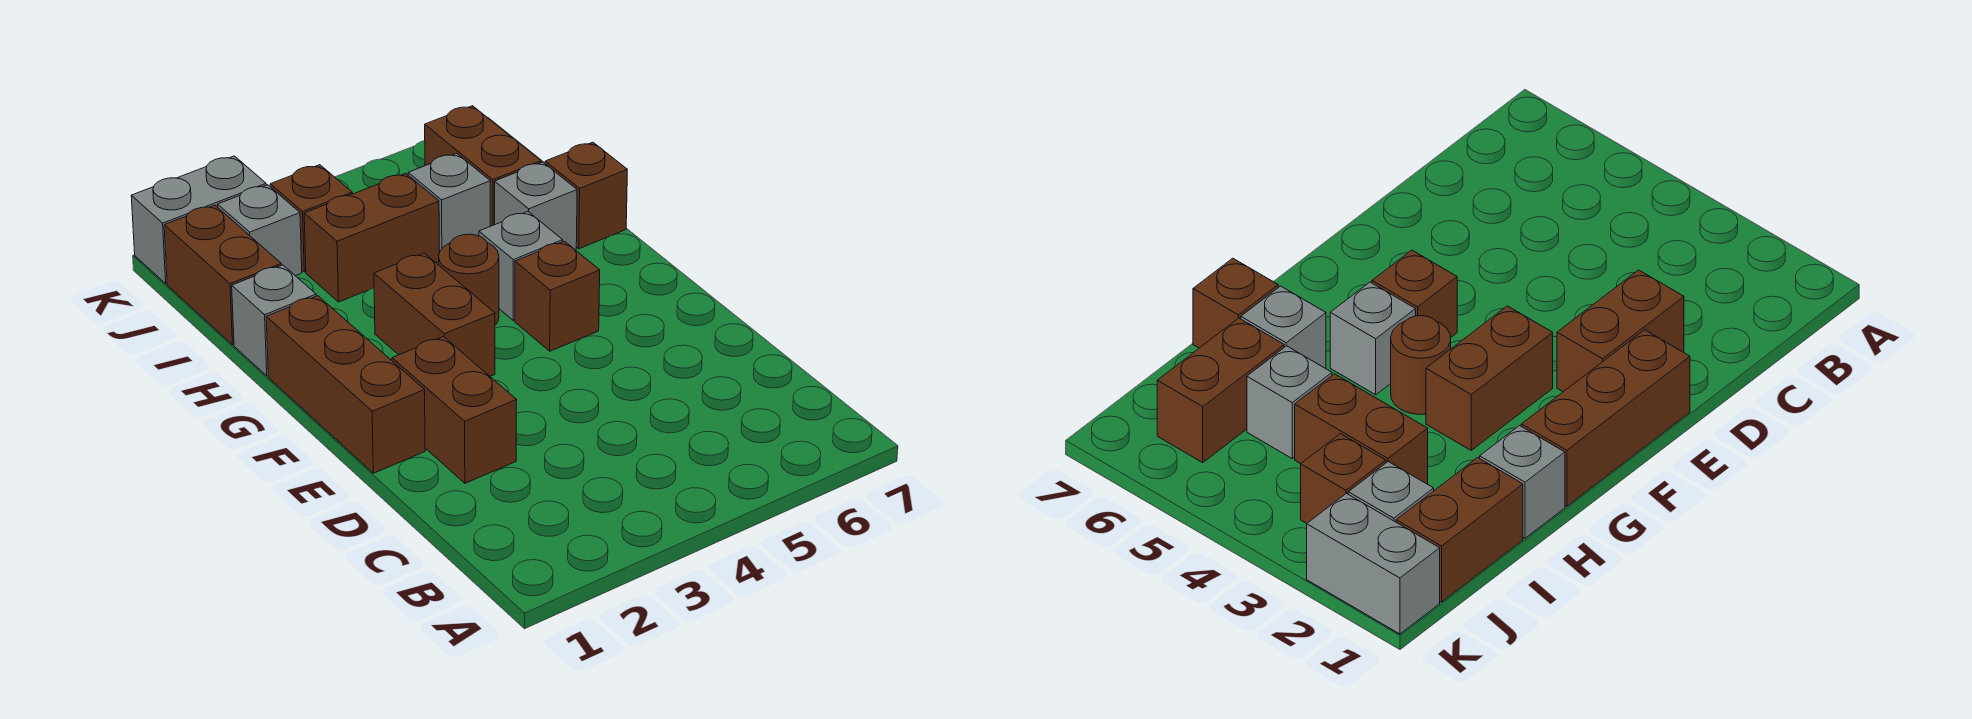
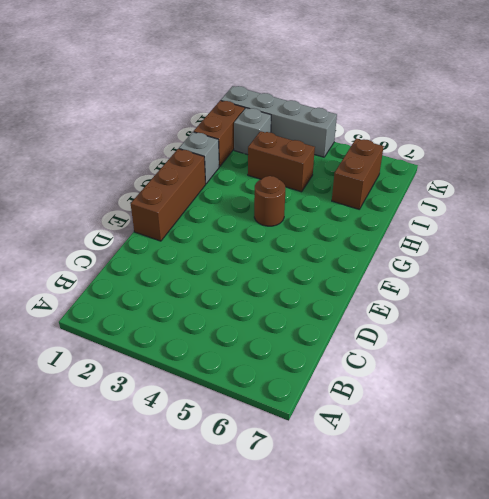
grey brick K1:K4 level 1 -> grey brick K1:K2 level 1
none -> brown brick D2:E2 level 1
none -> brown brick F3:G3 level 1
none -> brown brick F5 level 1

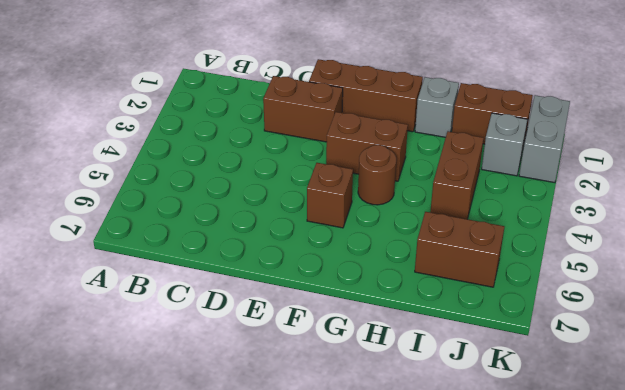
none -> grey brick G5 level 1
none -> grey brick H6 level 1
none -> brown brick H7 level 1

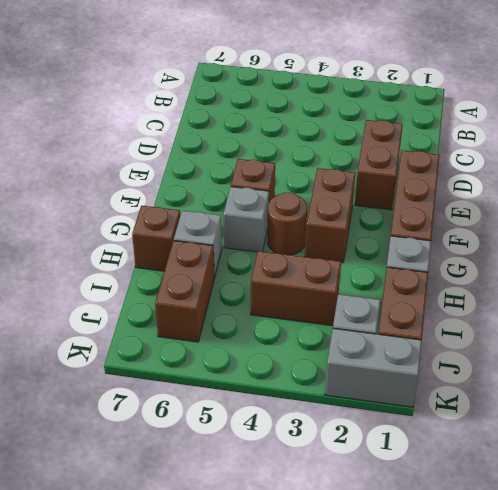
none -> grey brick I5 level 1
none -> brown brick J3 level 1

